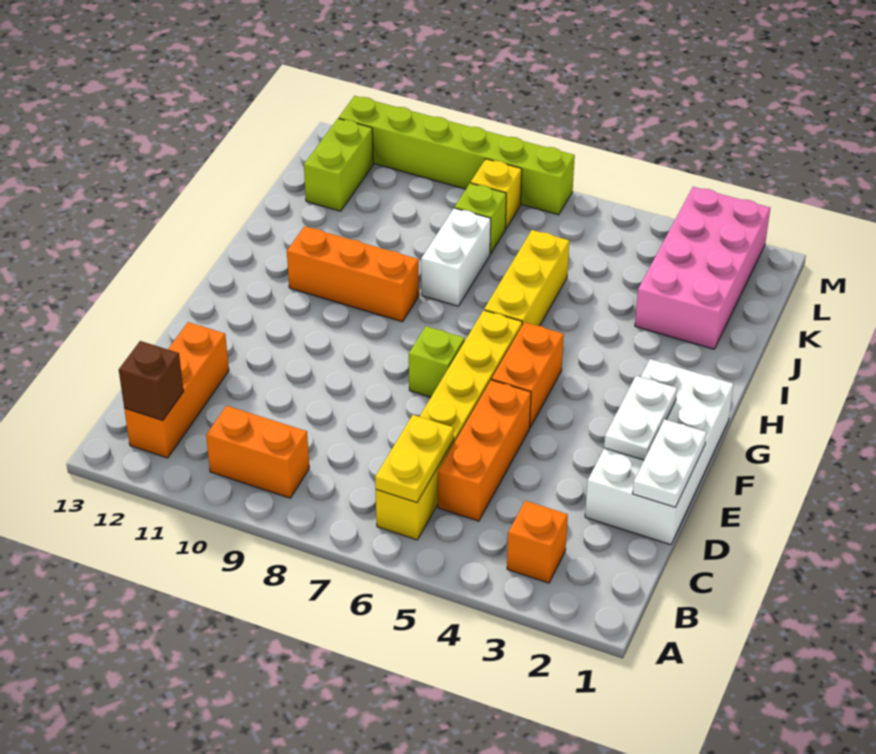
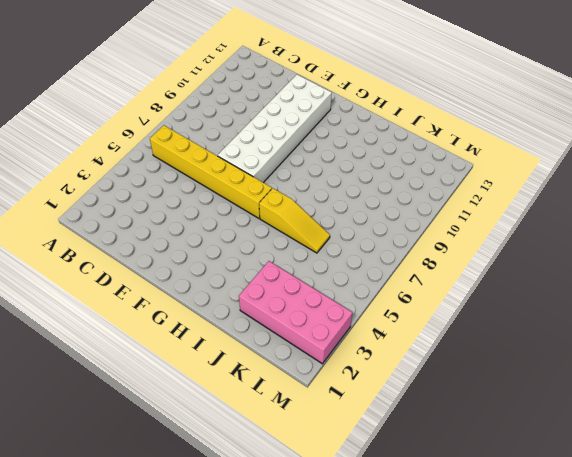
white brick E7:F12 level 1 -> lime brick F7 level 1
yellow slope H6:J6 level 1 top H -> yellow brick H6:J6 level 1
none -> orange brick B3 level 1
none -> orange brick B9:B10 level 1
none -> orange brick B12:D12 level 1

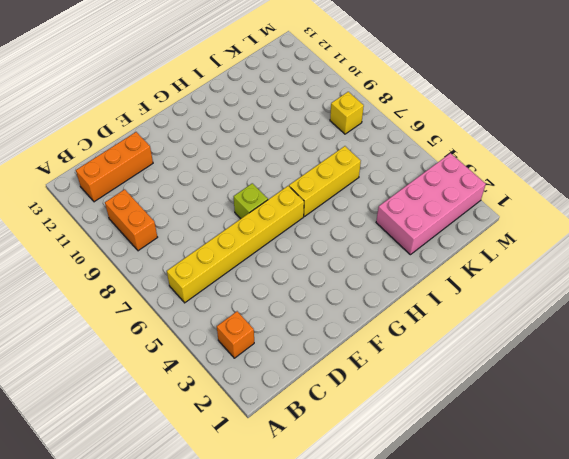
none -> orange brick C5:E5 level 1
none -> white brick D1:G2 level 1
none -> orange brick F5:G5 level 1

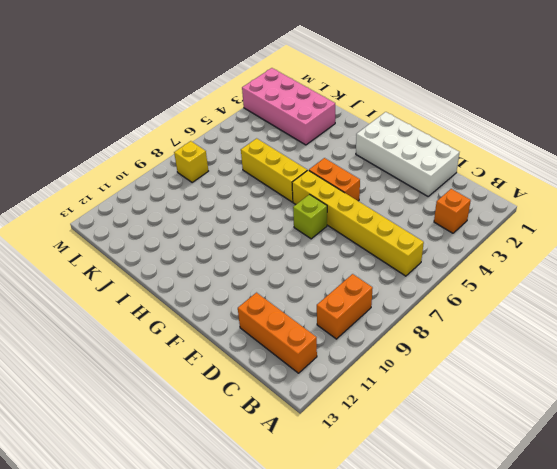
none -> orange brick C5:E5 level 1
none -> orange brick H9:H11 level 1
none -> white brick I8:J8 level 1

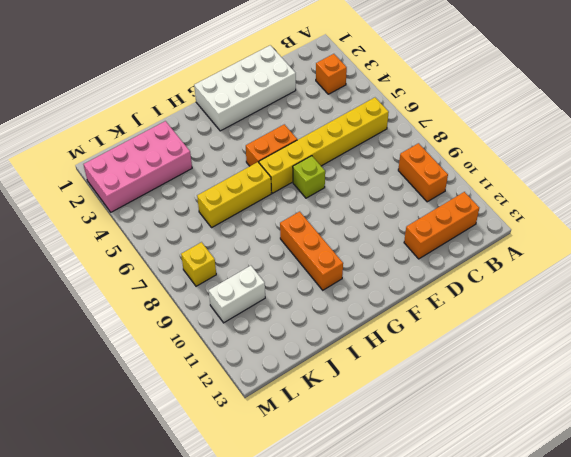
white brick K10:L10 level 1 -> white brick I8:J8 level 1
none -> orange brick C5:E5 level 1
none -> lime brick K8 level 1
none -> lime brick K12:L12 level 1

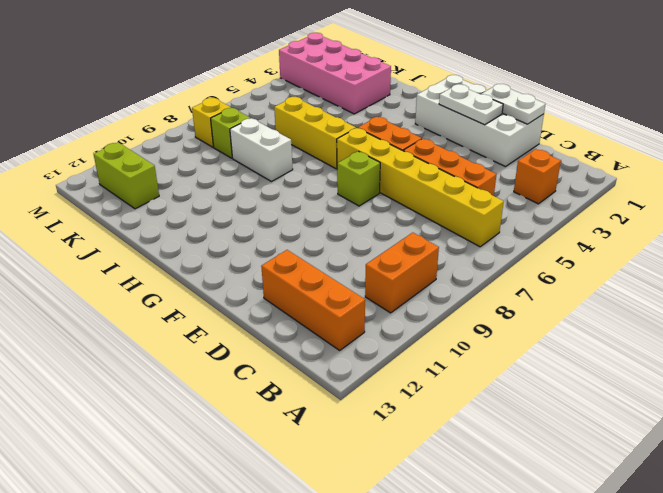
none -> orange brick H9:H11 level 1
none -> lime brick M7:M12 level 1
none -> yellow plate B6:C6 level 2

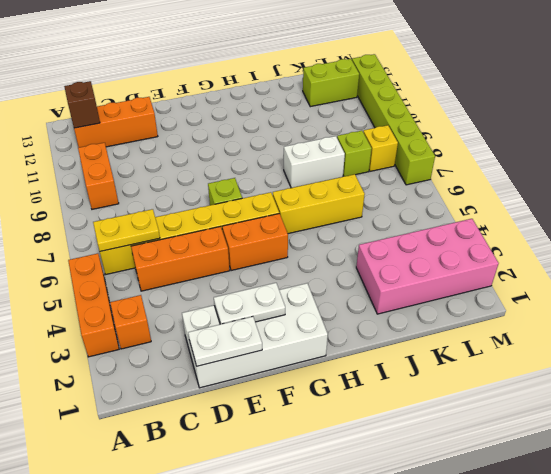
orange brick A3:A5 level 1 -> orange brick H9:H11 level 1

